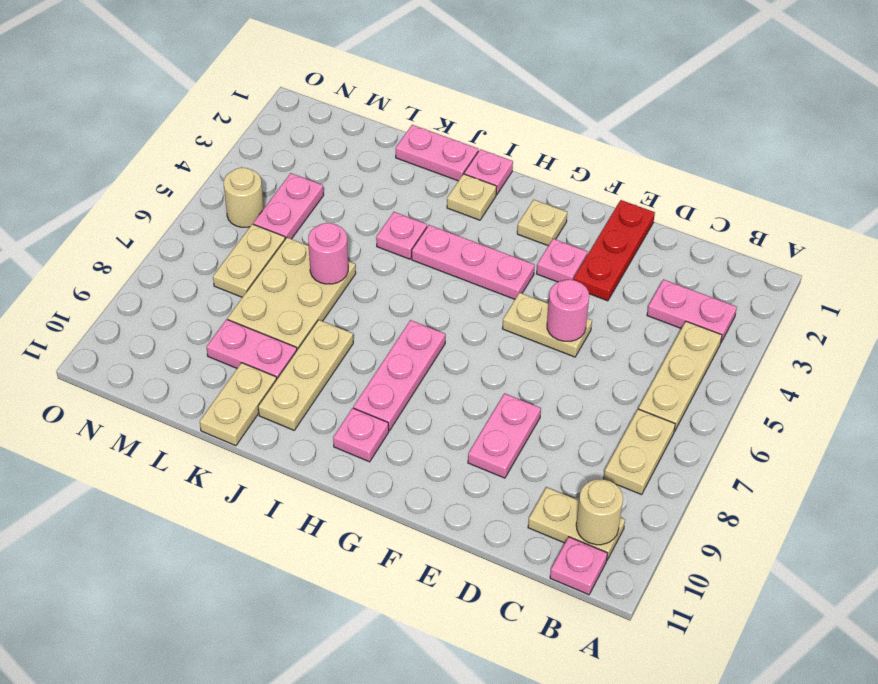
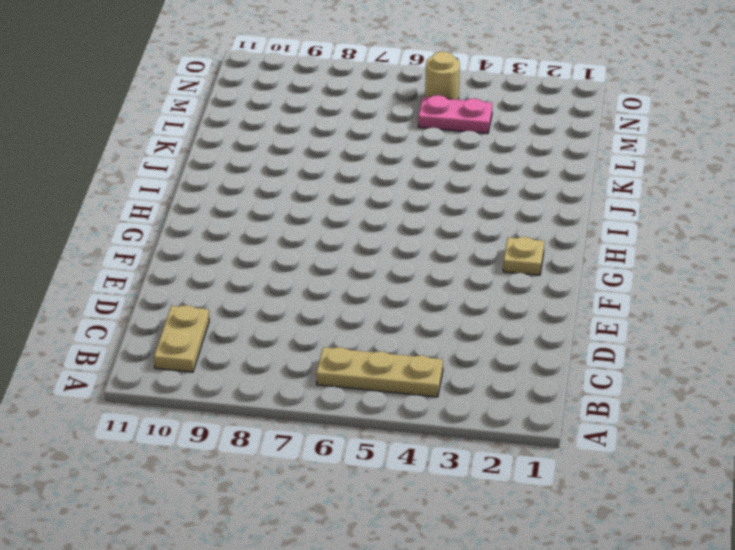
none -> pink plate B3:C3 level 1
none -> tan plate B7:B8 level 1
none -> pink plate B11 level 1

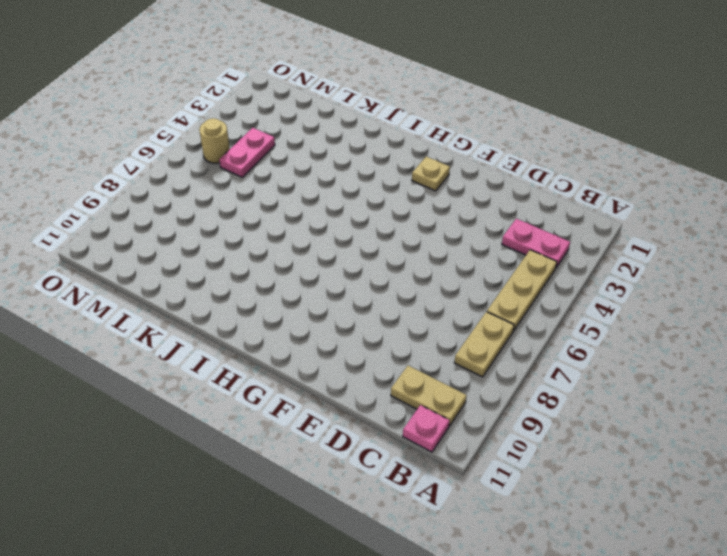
none -> red plate E1:E3 level 1
none -> tan plate E5:F5 level 1
none -> pink plate E8:E9 level 1

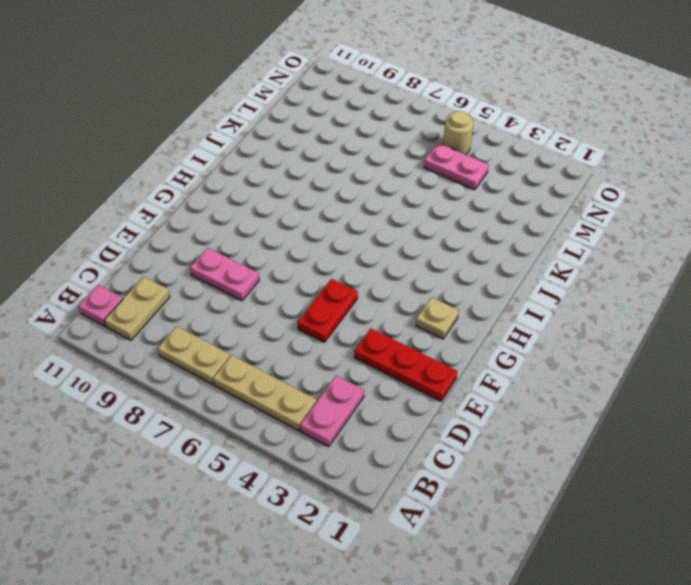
red plate E5:F5 level 1 -> tan plate E5:F5 level 1
none -> pink plate F3 level 1
none -> pink plate G4:I4 level 1
none -> pink plate H7:H9 level 1

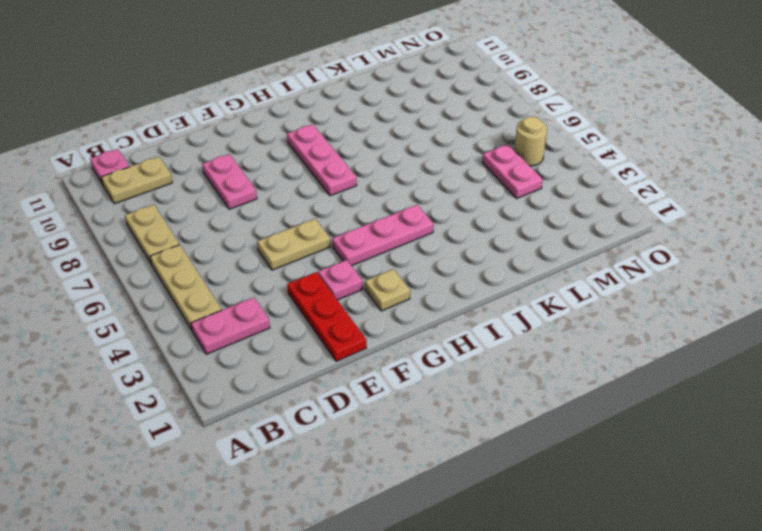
none -> pink plate H10 level 1
none -> pink plate I1 level 1
none -> tan plate I2 level 1

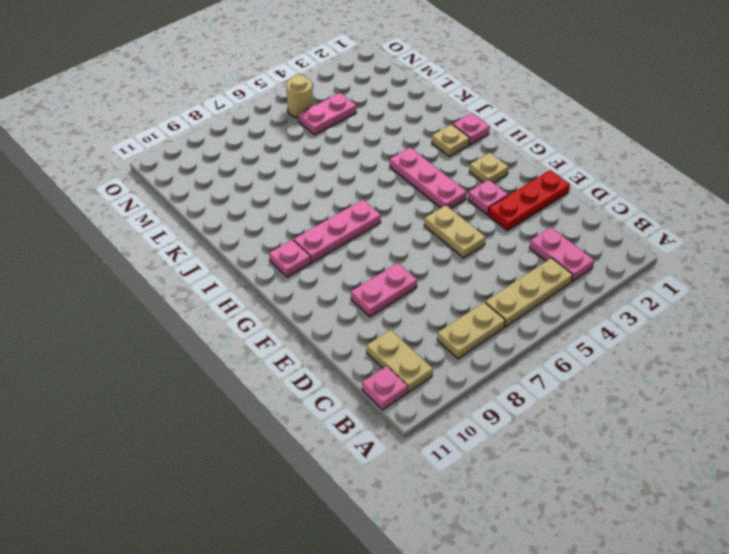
none -> pink plate J1:K1 level 1
none -> pink plate J4 level 1
none -> tan plate J8:J10 level 1

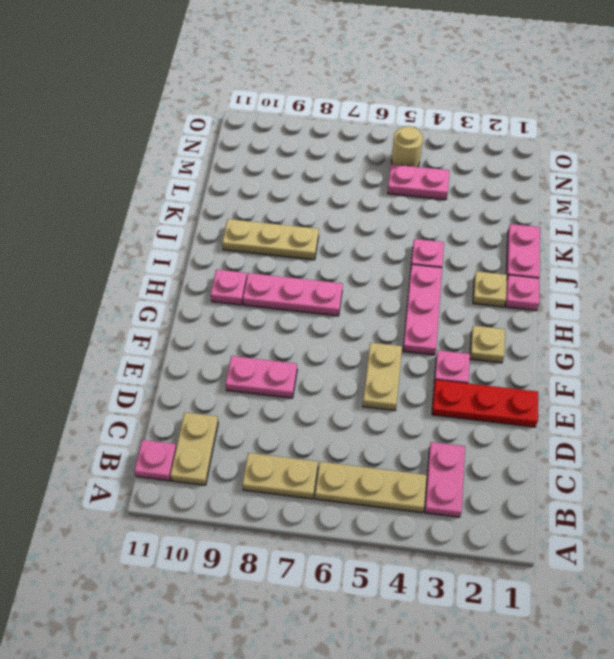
none -> tan plate K6:L8 level 1
none -> pink plate K9:L9 level 1
none -> tan plate K10:K11 level 1

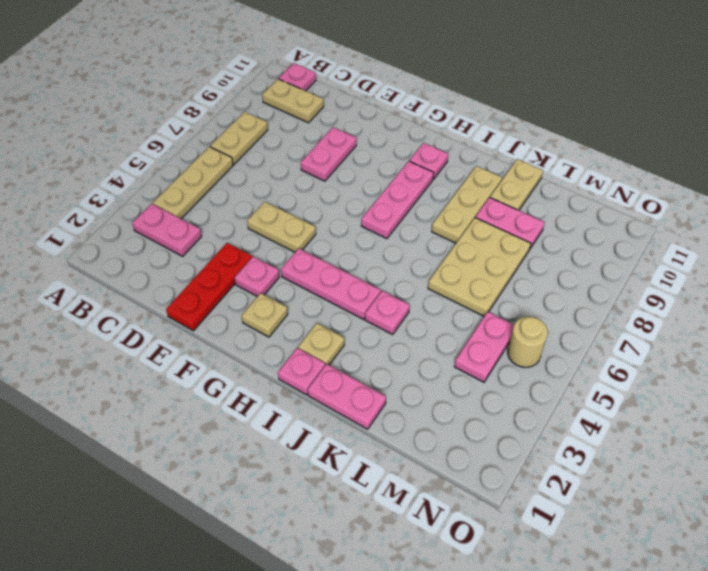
none -> tan plate M6:M7 level 1
none -> tan round brick B10 level 2
none -> pink round brick E5 level 2

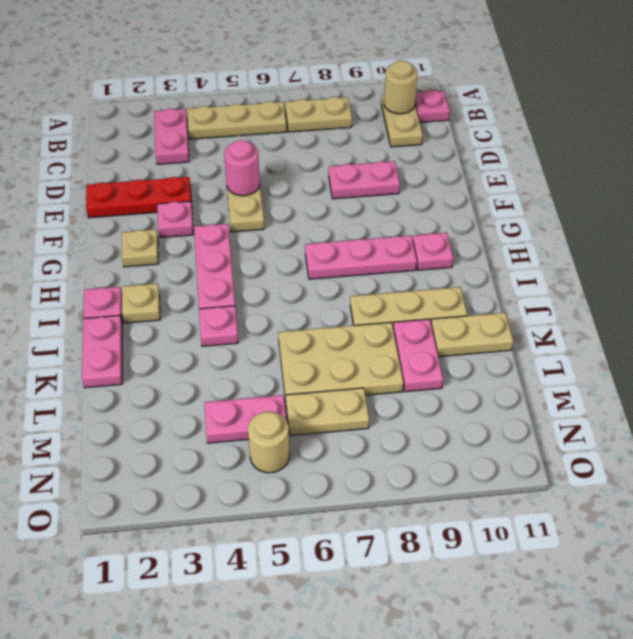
none -> pink round brick K6 level 2

